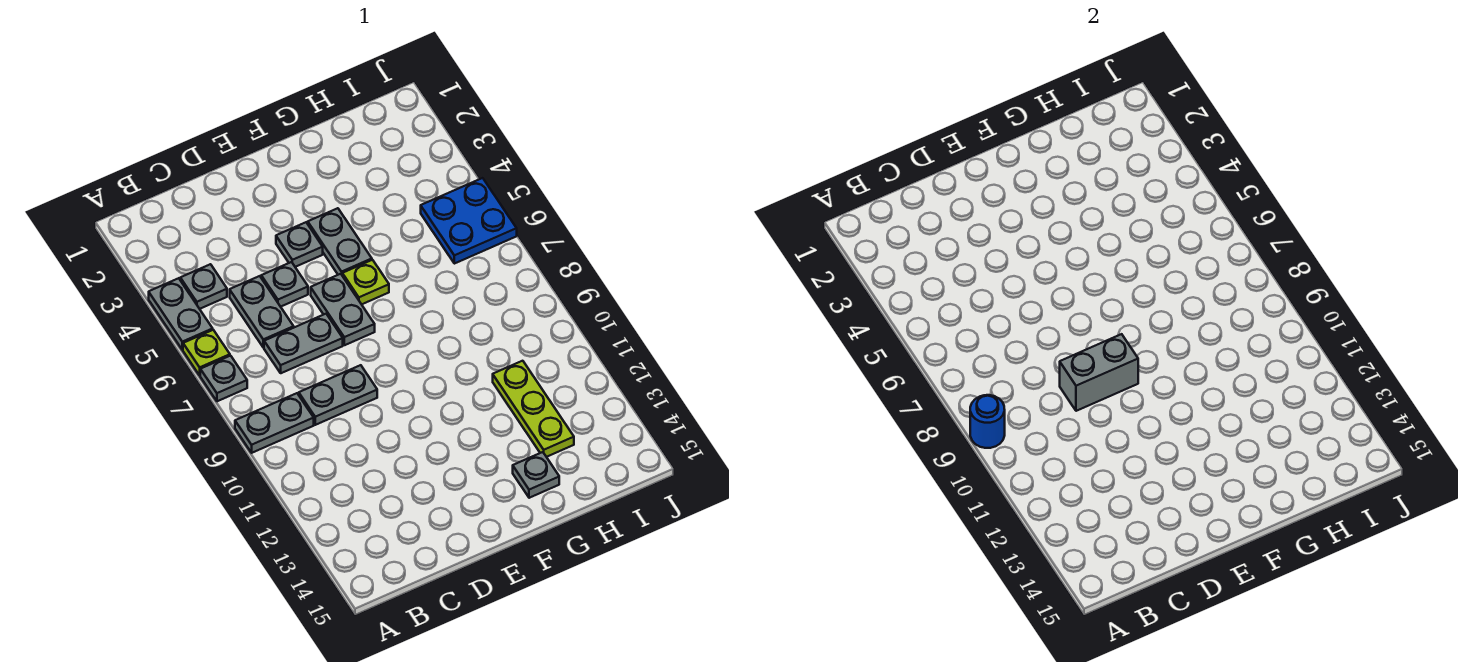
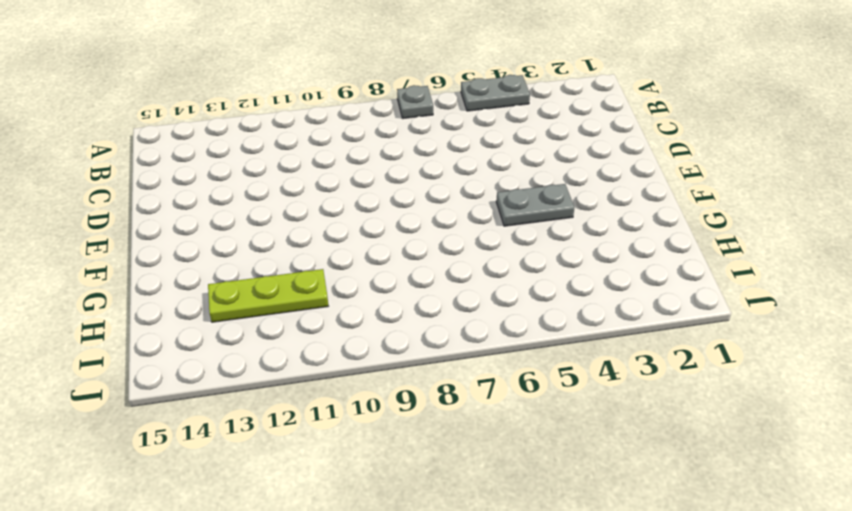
none -> lime plate A6 level 1
none -> grey plate A9:B9 level 1
none -> grey plate B4 level 1

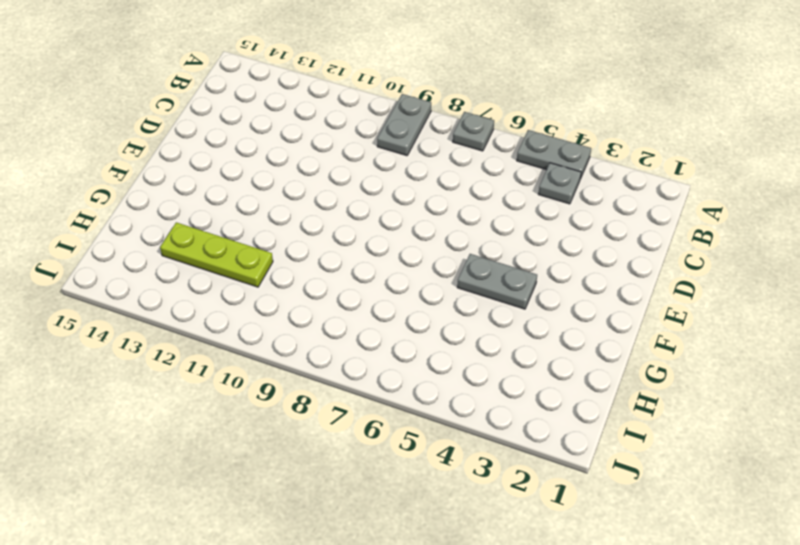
none -> lime plate A6 level 1
none -> grey plate C5:C6 level 1
none -> grey plate C7:D7 level 1

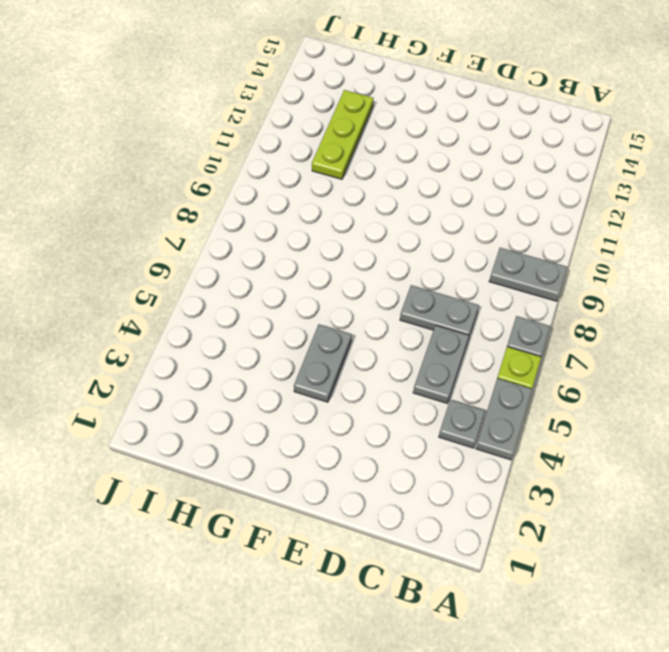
none -> grey plate C9:D9 level 1
none -> grey plate D5 level 1
none -> grey plate E4 level 1

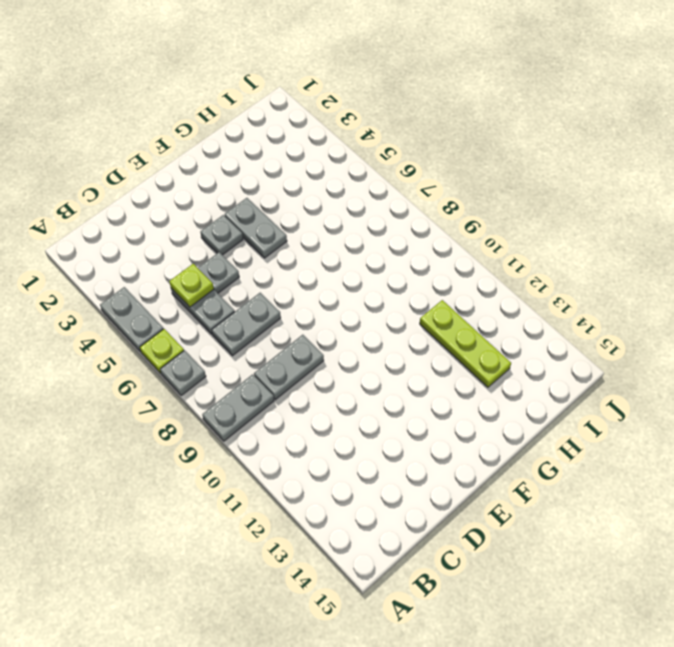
lime plate C5 level 2 -> lime plate F6 level 1
none -> grey plate B4 level 1
none -> grey plate E6:E7 level 1
none -> grey plate G14 level 1

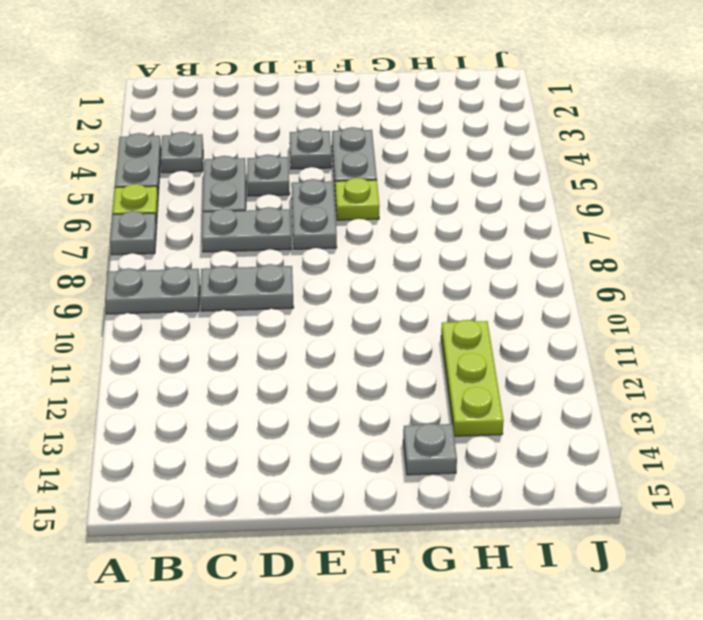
none -> blue plate I5:J6 level 1
none -> blue round brick A9 level 2
none -> grey brick D9:E9 level 2

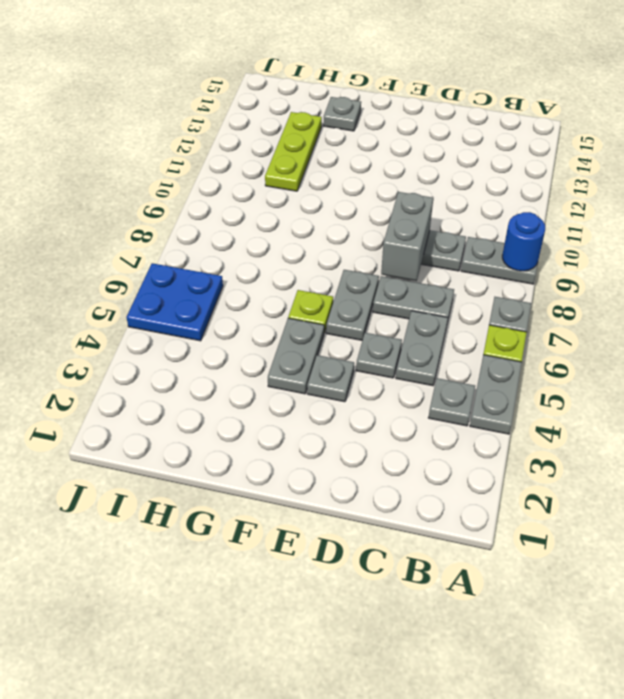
grey brick D8:D9 level 2 -> grey brick D9:E9 level 2

